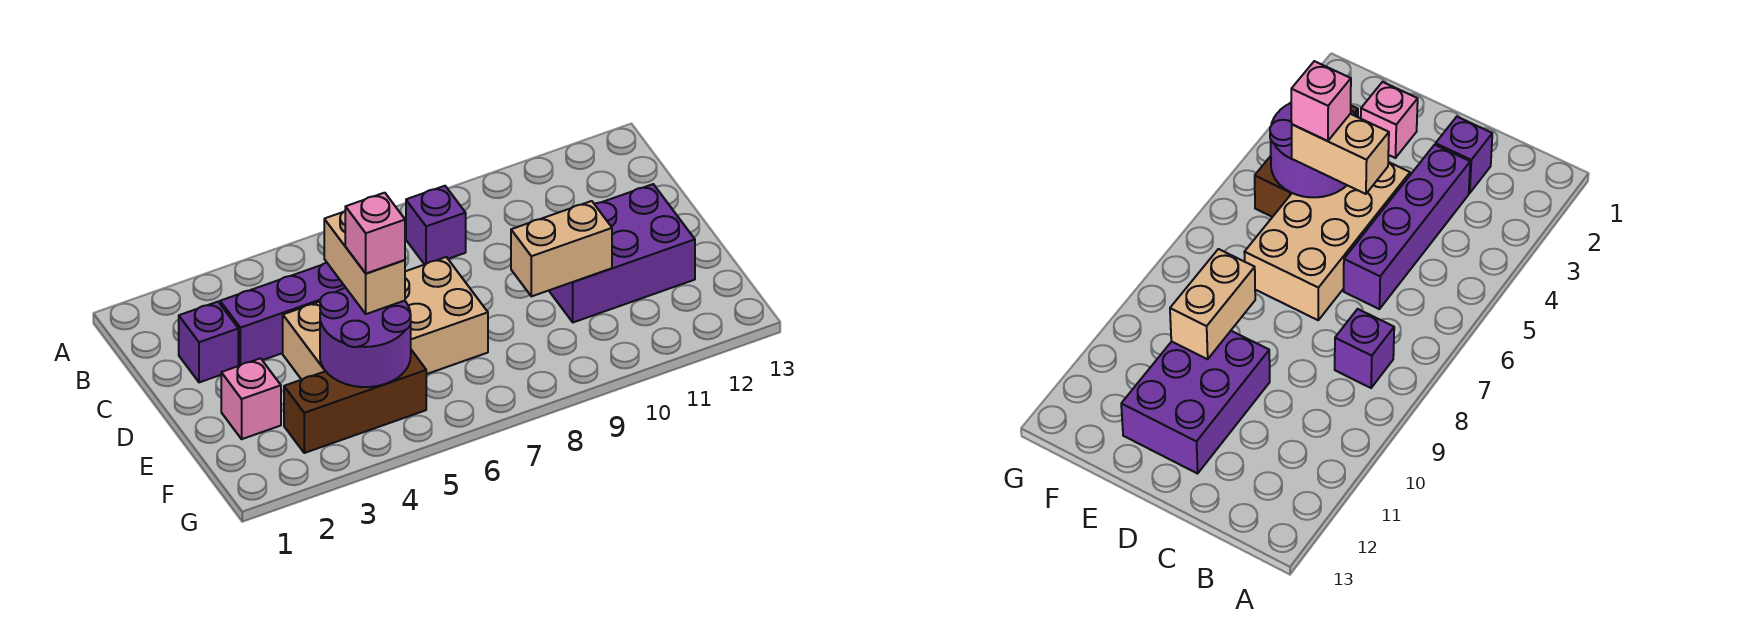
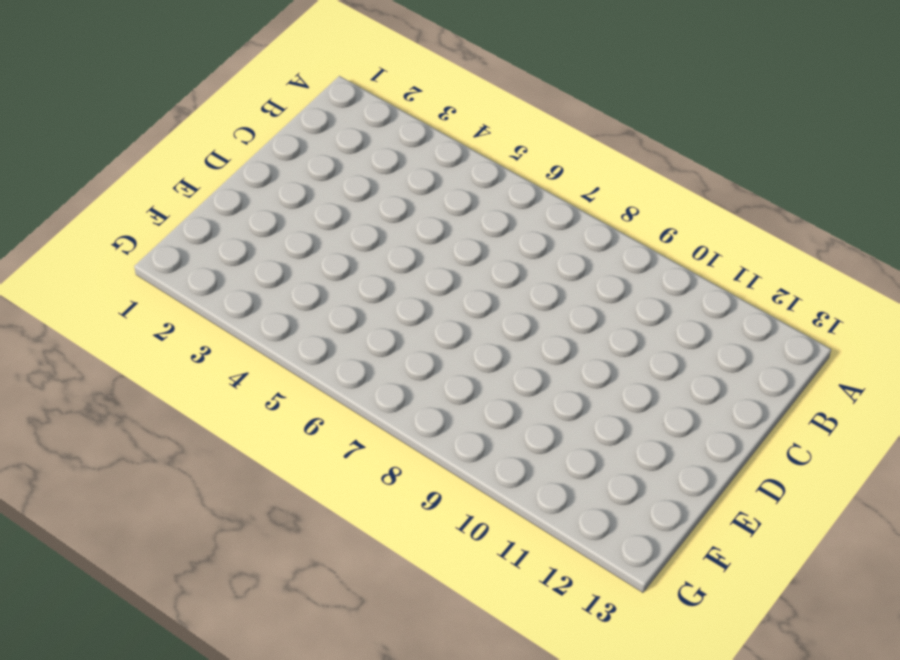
none -> purple brick B8 level 1
none -> purple brick C2 level 1

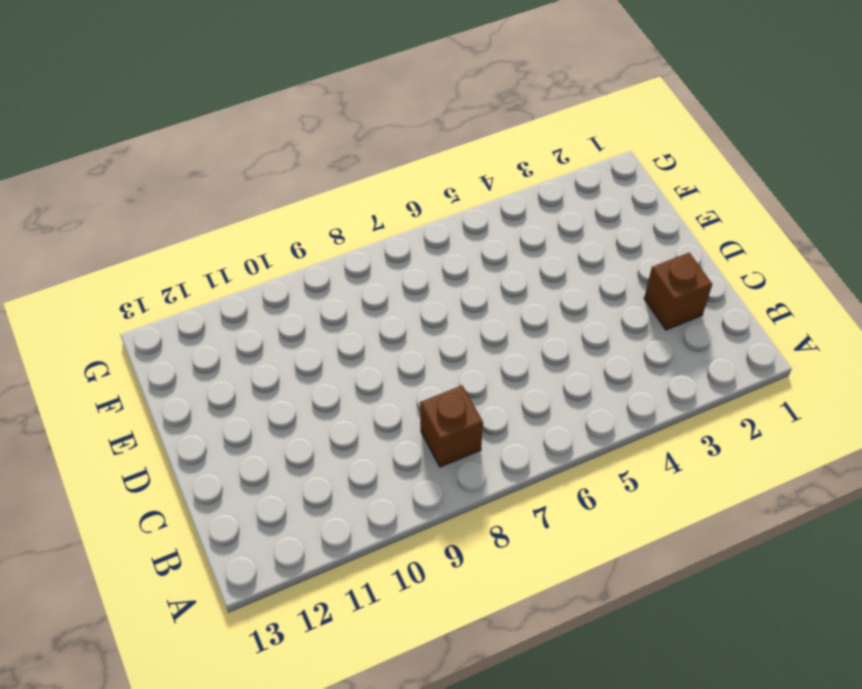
brown brick B8 level 1 -> purple brick B8 level 1
brown brick C2 level 1 -> purple brick C2 level 1
none -> purple brick C3:C6 level 1
none -> tan brick D4:E7 level 1

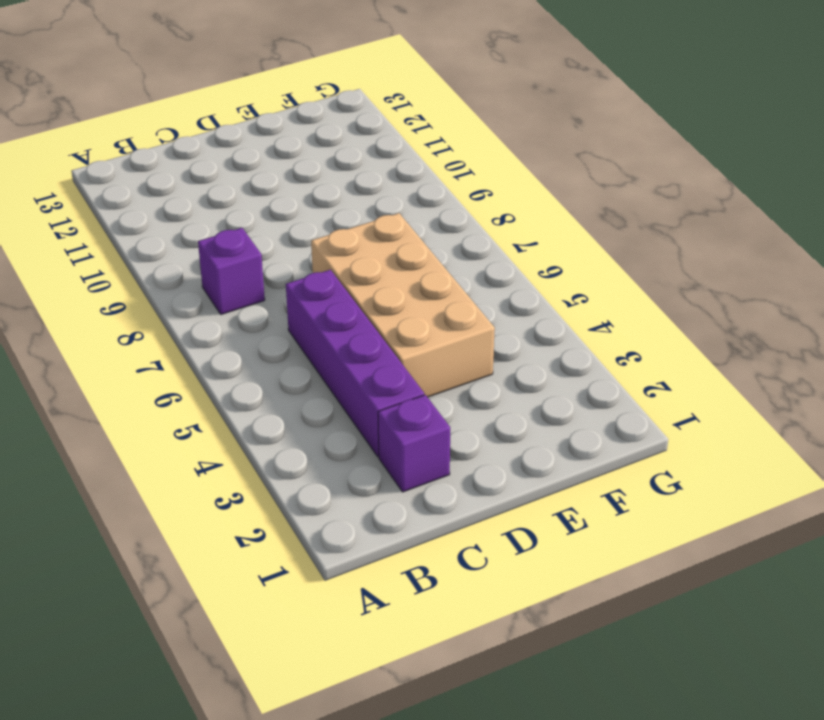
none -> purple brick D10:E12 level 1
none -> pink brick E2 level 1

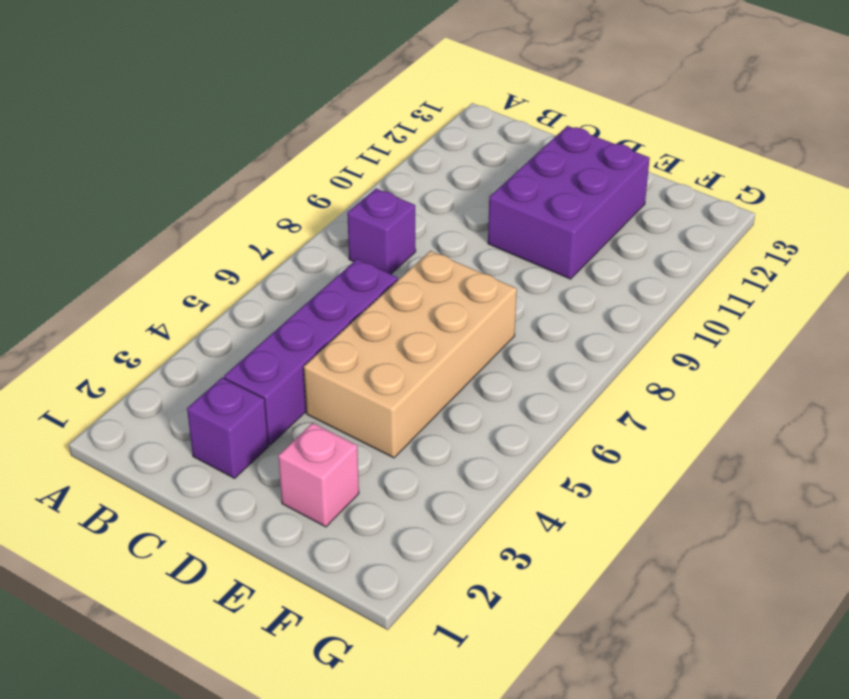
none -> brown brick F3:F5 level 1
none -> purple round brick E4:F5 level 2

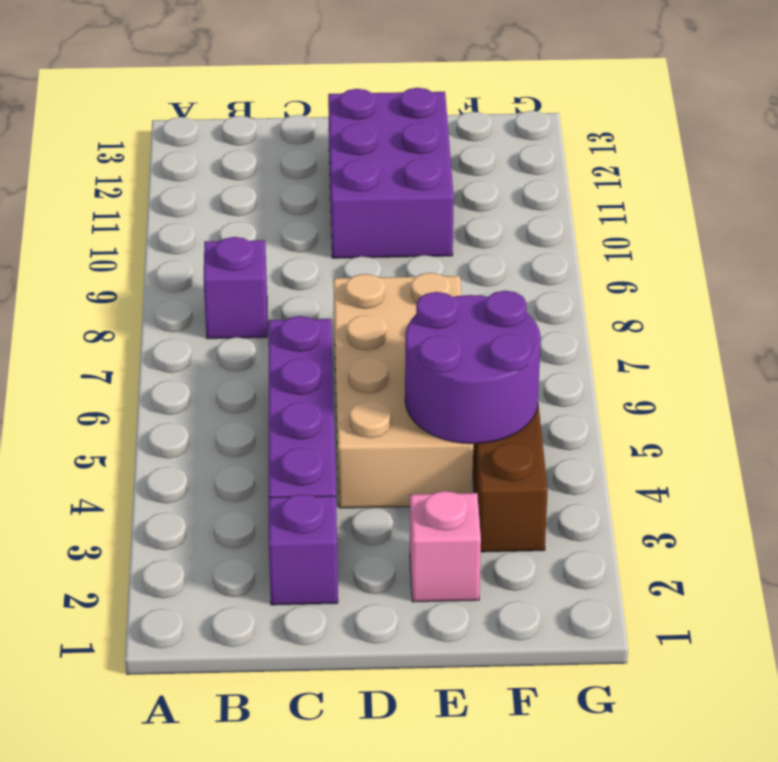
none -> tan brick E9:E10 level 2
none -> tan brick D5:E5 level 3

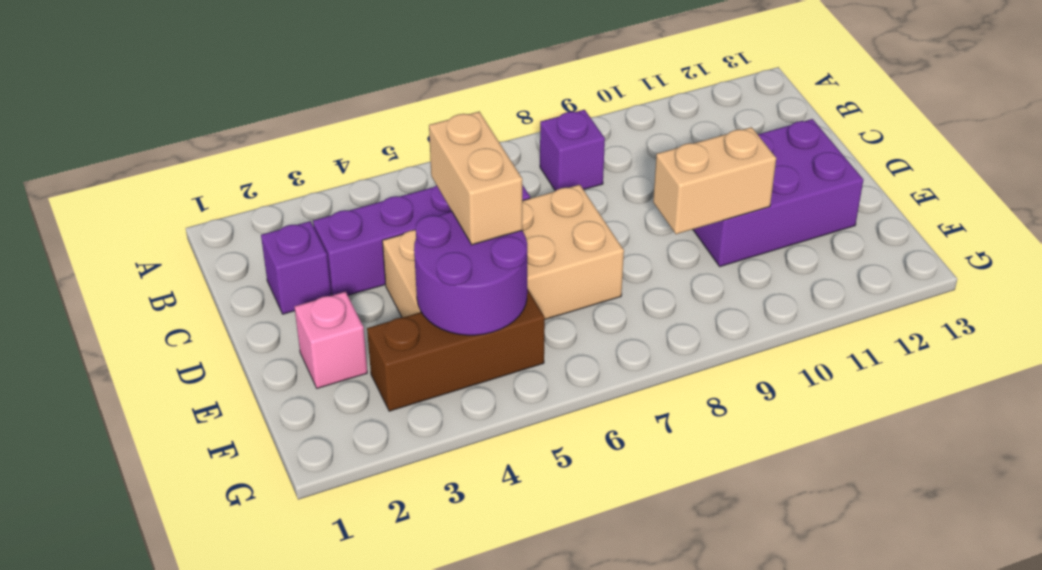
none -> pink brick E5 level 4

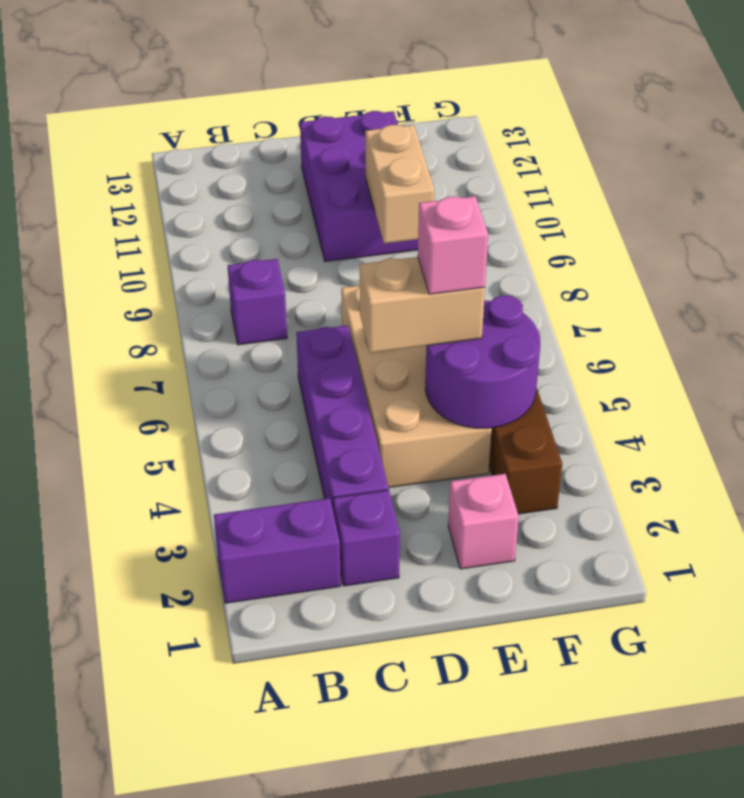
purple brick A2:B2 level 1 -> none

